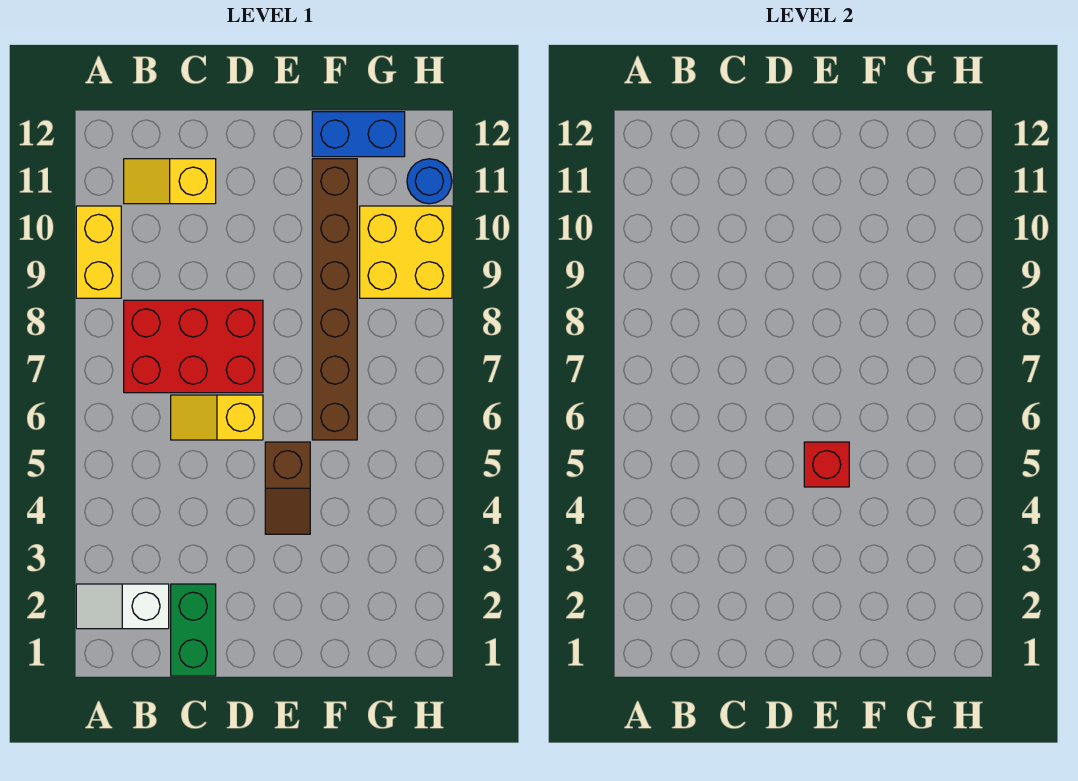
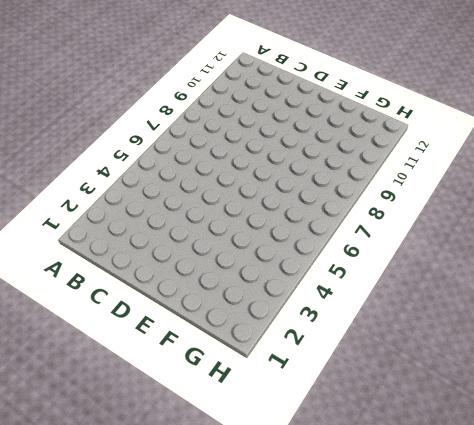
none -> white slope A2:B2 level 1 top B
none -> yellow brick A9:A10 level 1
none -> red brick B7:D8 level 1

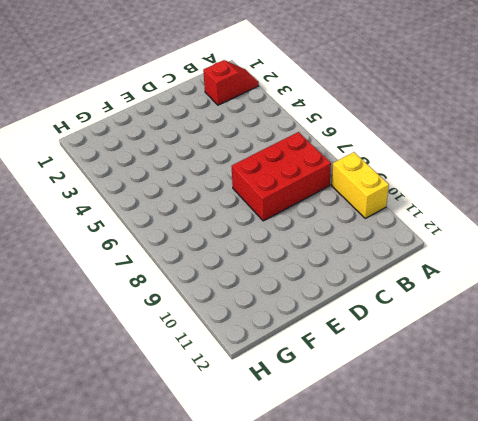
red slope A2:B2 level 1 top B -> white slope A2:B2 level 1 top B
none -> yellow slope B11:C11 level 1 top C
none -> green brick C1:C2 level 1
none -> yellow slope C6:D6 level 1 top D

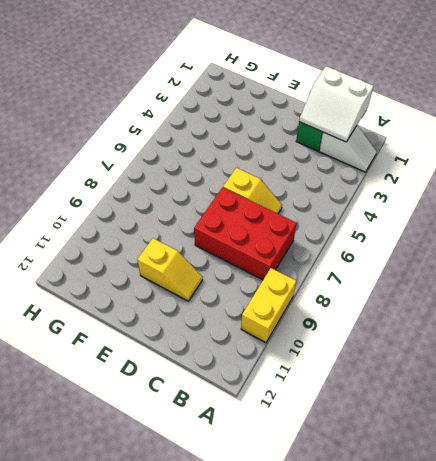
white slope B1:C2 level 2 top 1 -> none
yellow slope D10:E10 level 1 top E -> yellow slope B11:C11 level 1 top C
none -> brown slope E4:E5 level 1 top 5
none -> brown brick F6:F11 level 1
none -> blue brick F12:G12 level 1

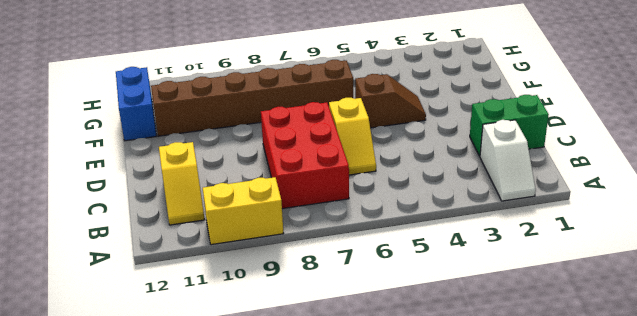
none -> yellow brick G9:H10 level 1
none -> blue round brick H11 level 1
none -> red brick E5 level 2

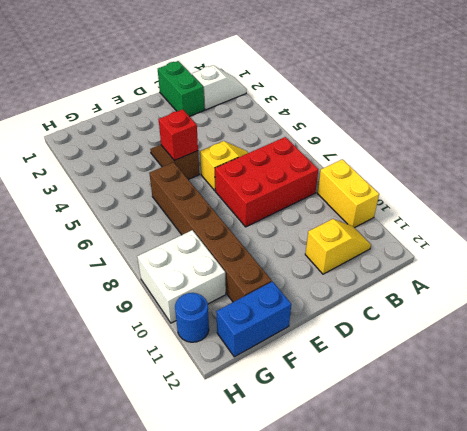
white brick G9:H10 level 1 -> yellow brick G9:H10 level 1

